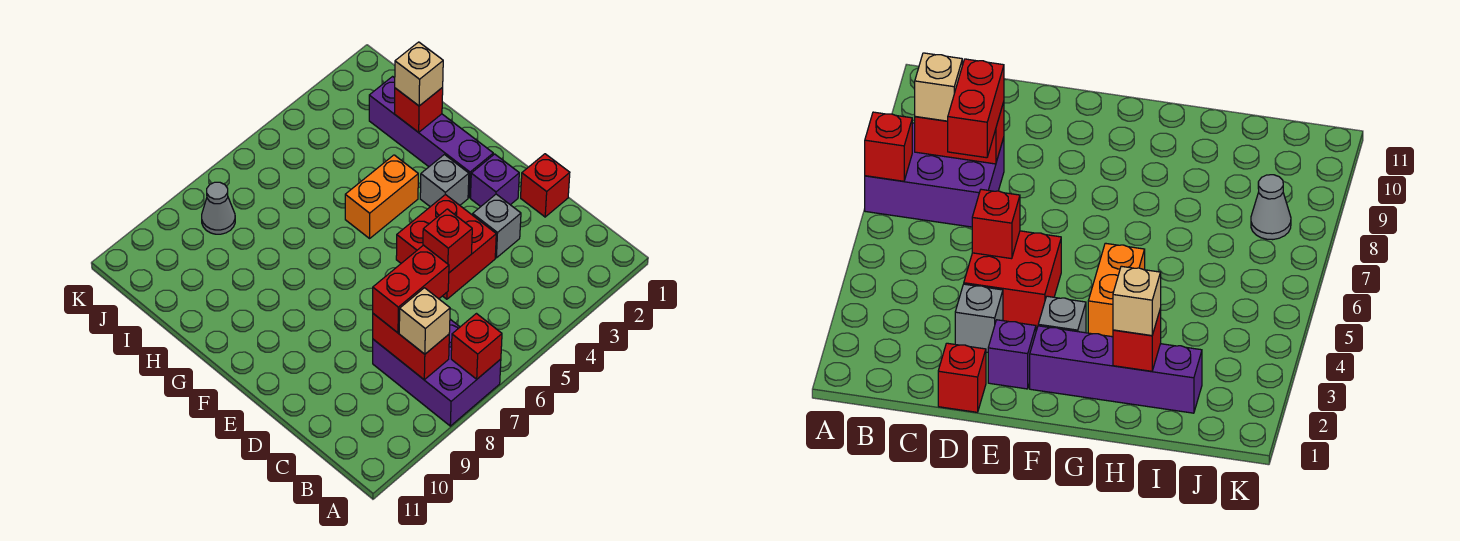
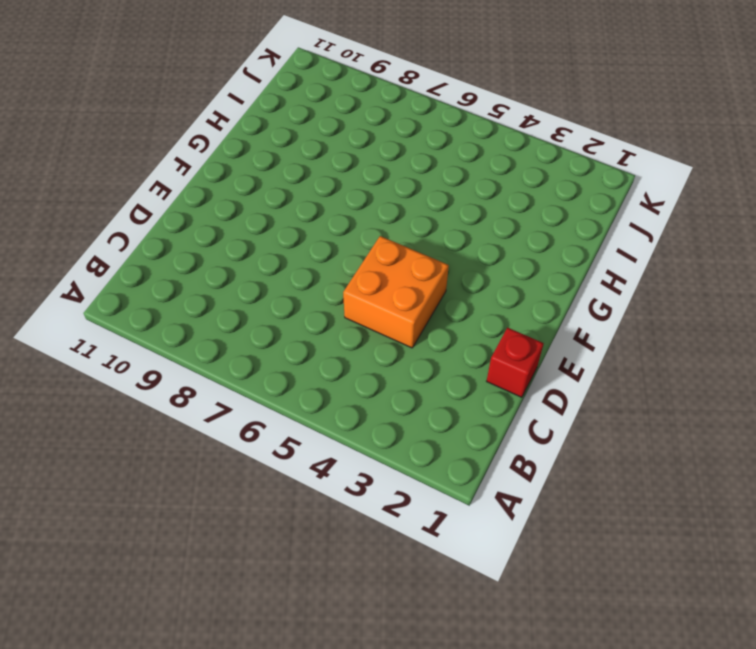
orange brick D4:E5 level 1 -> red brick D4:E5 level 1
none -> purple brick A7:C8 level 1
none -> grey brick D3 level 1
none -> purple brick E2 level 1

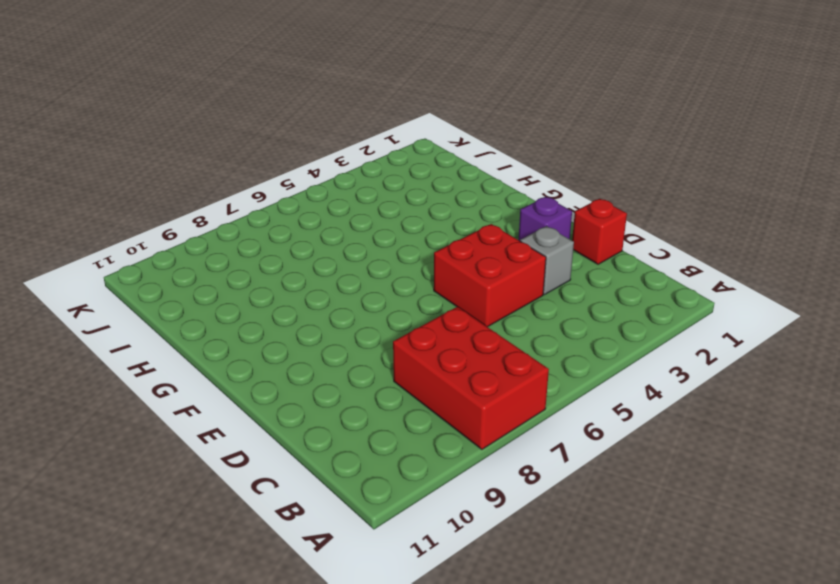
red brick A7:C8 level 1 -> purple brick A7:C8 level 1
none -> purple brick F2:I2 level 1
none -> grey brick F3 level 1
none -> orange brick G4:G5 level 1

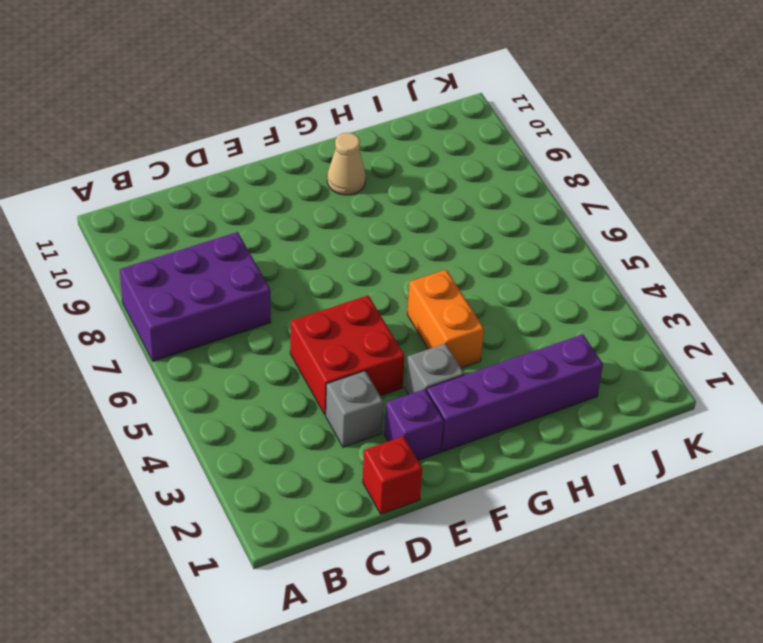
tan cone G10 level 1 -> none
none -> grey cone J8 level 1
none -> red brick A7 level 2
none -> red brick B8:C8 level 2

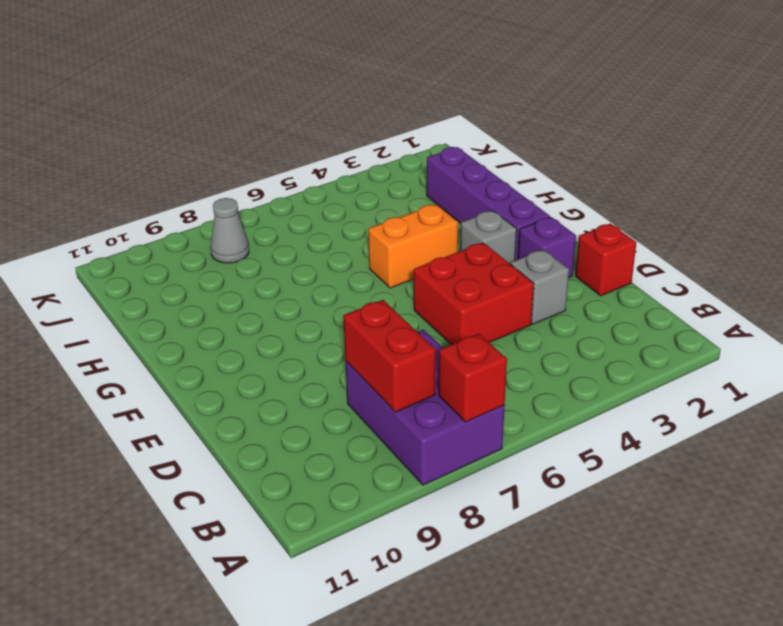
none -> red brick D5 level 2
none -> red brick H2 level 2
none -> tan brick B8 level 3

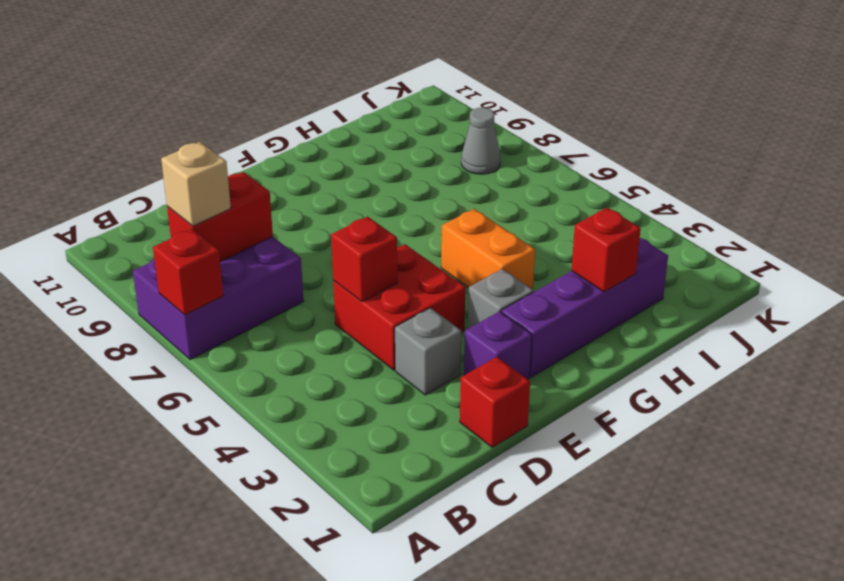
none -> red brick C7:C8 level 3
none -> tan brick H2 level 3

